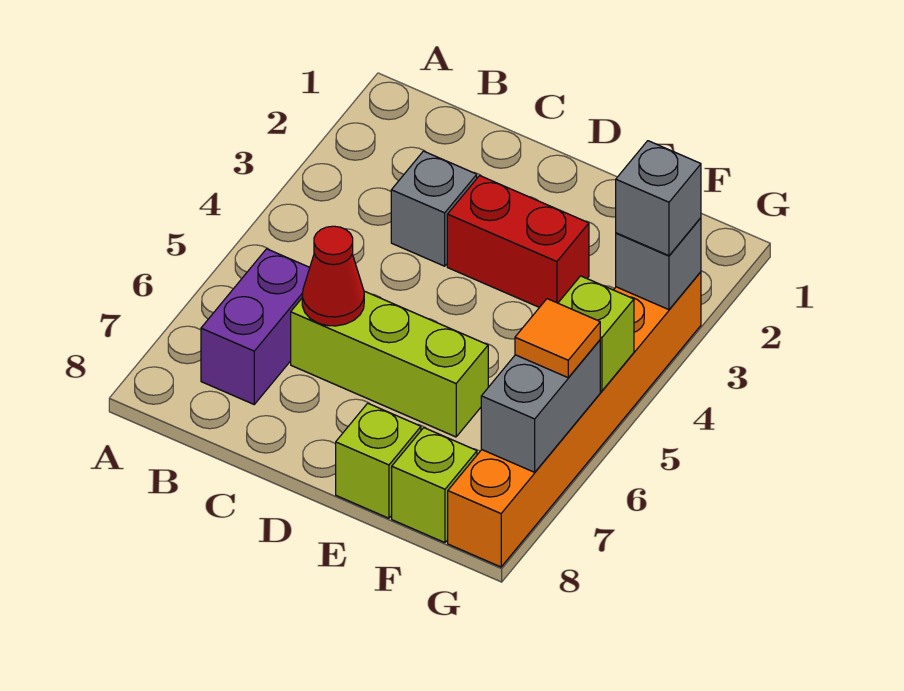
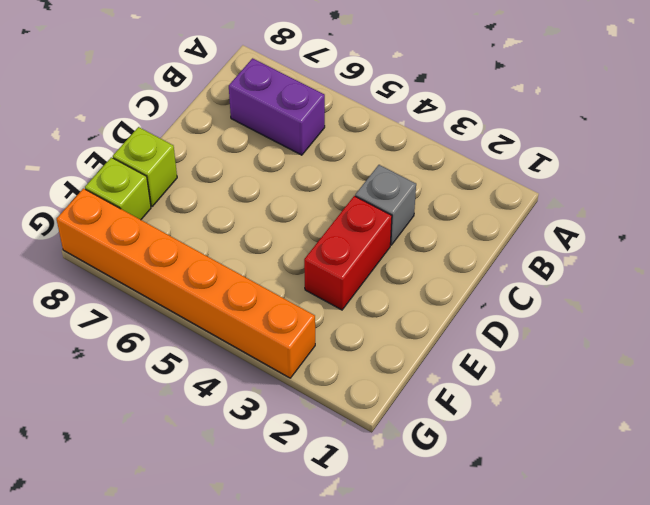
none -> lime brick C6:E6 level 1
none -> red cone C6 level 2
none -> grey brick G3 level 2

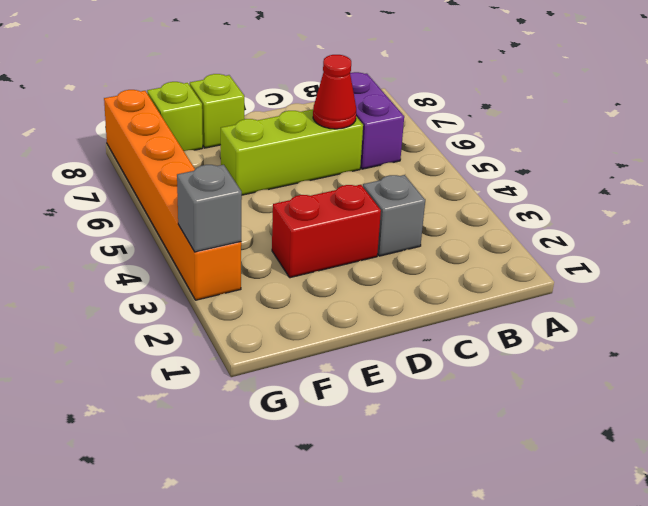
none -> lime brick G5 level 2
none -> grey brick G6:G7 level 2
none -> grey brick G3 level 3

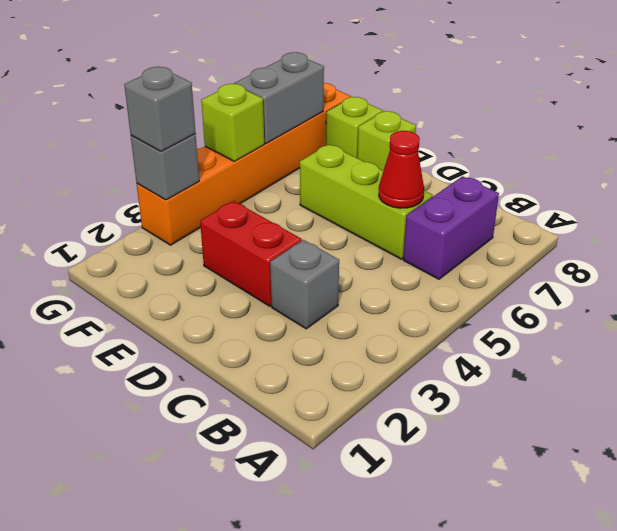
none -> orange tile G6 level 3

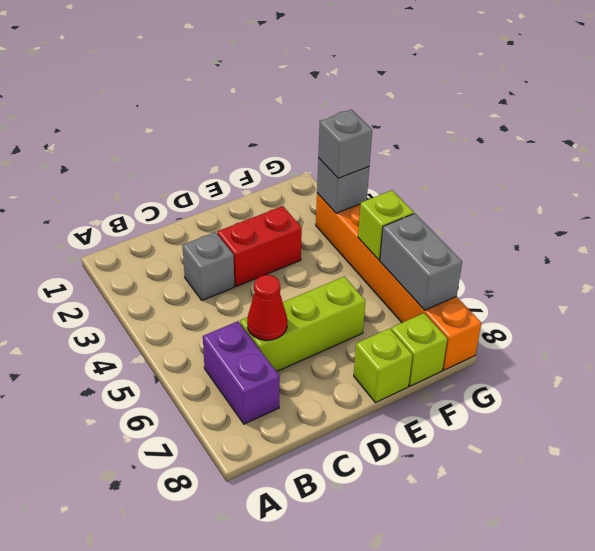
none -> orange tile G6 level 3

